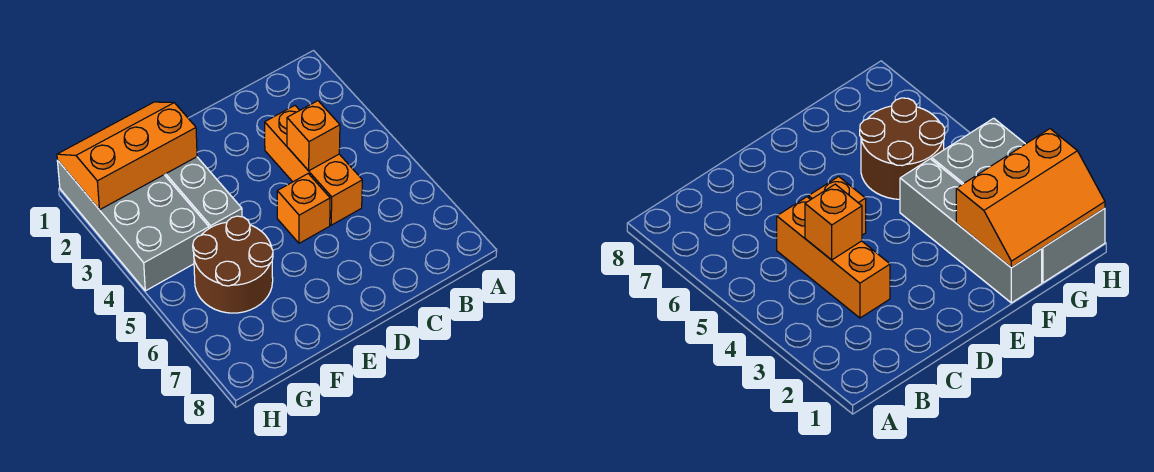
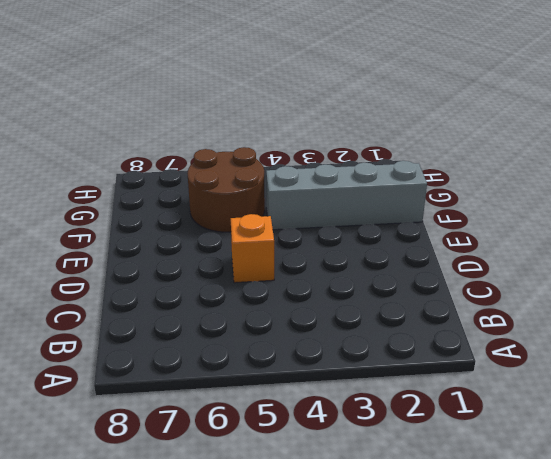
none -> orange brick C3:C5 level 1
none -> grey brick G1:H4 level 1

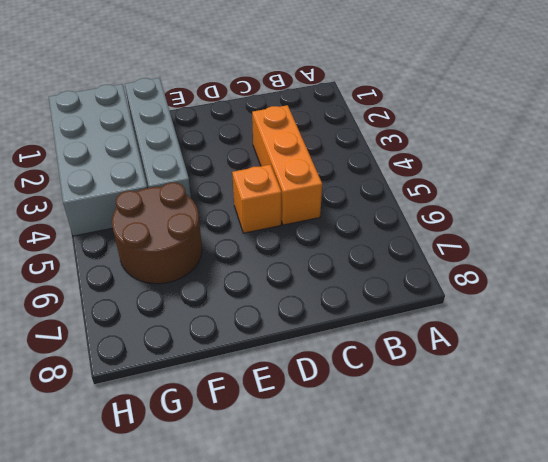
none -> orange brick C4 level 2
none -> orange slope F1:H2 level 2 top 2

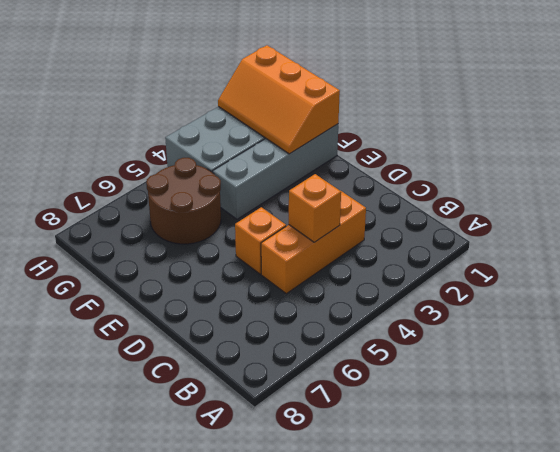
orange slope F1:H2 level 2 top 1 -> orange slope F1:H2 level 2 top 2

